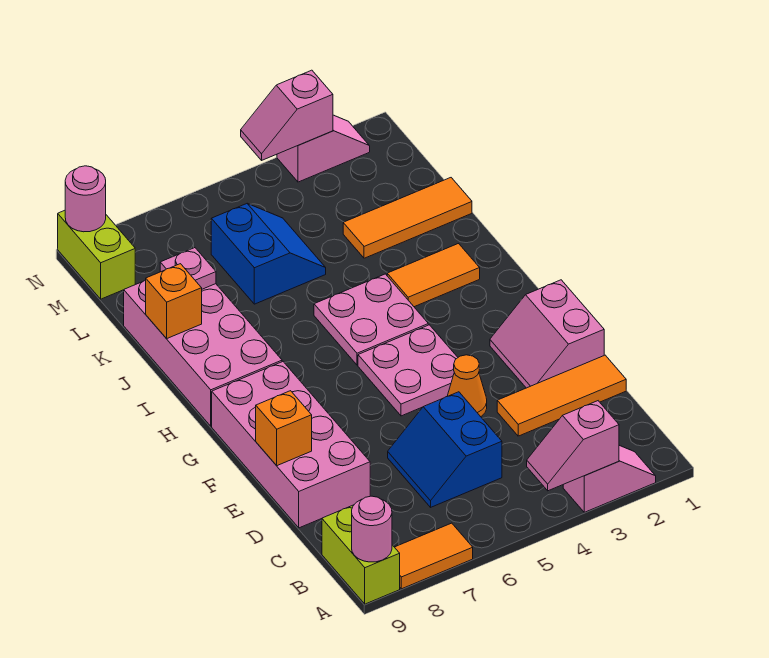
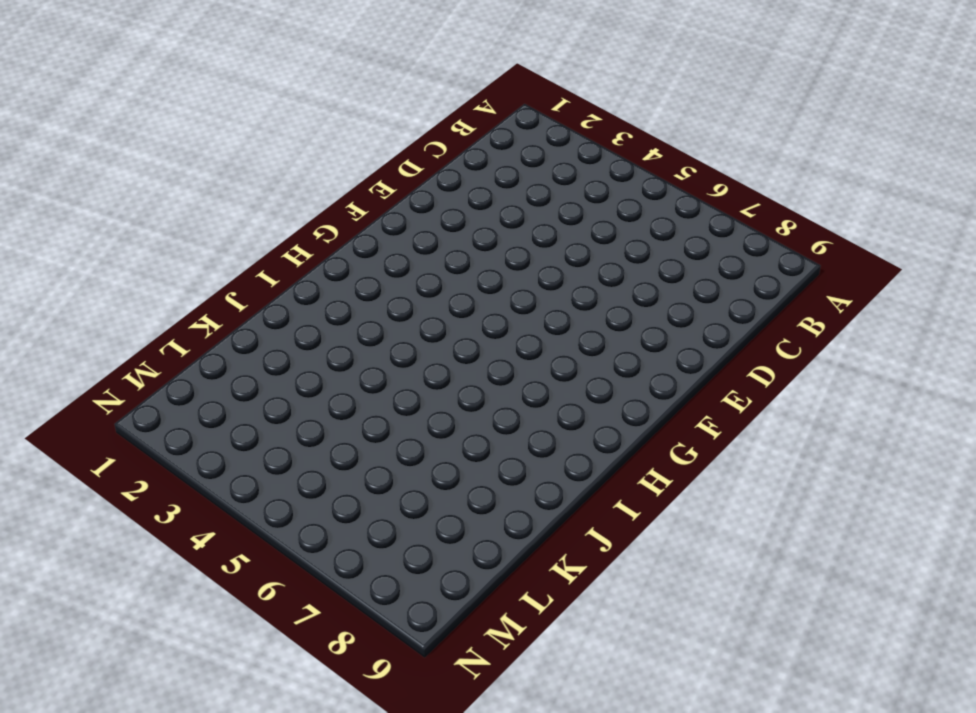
none -> pink slope A2:A3 level 1 top 3
none -> orange tile A7:A8 level 1
none -> lime brick A9:B9 level 1

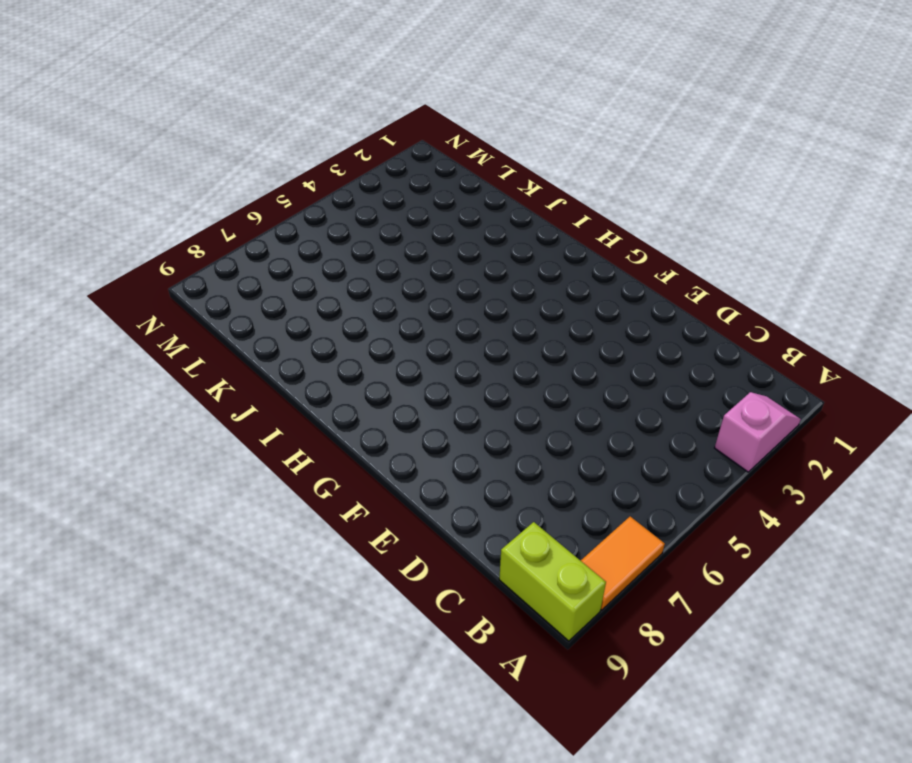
none -> blue slope C5:D6 level 1 top 5
none -> orange tile D1:D3 level 1
none -> pink brick D8:G9 level 1

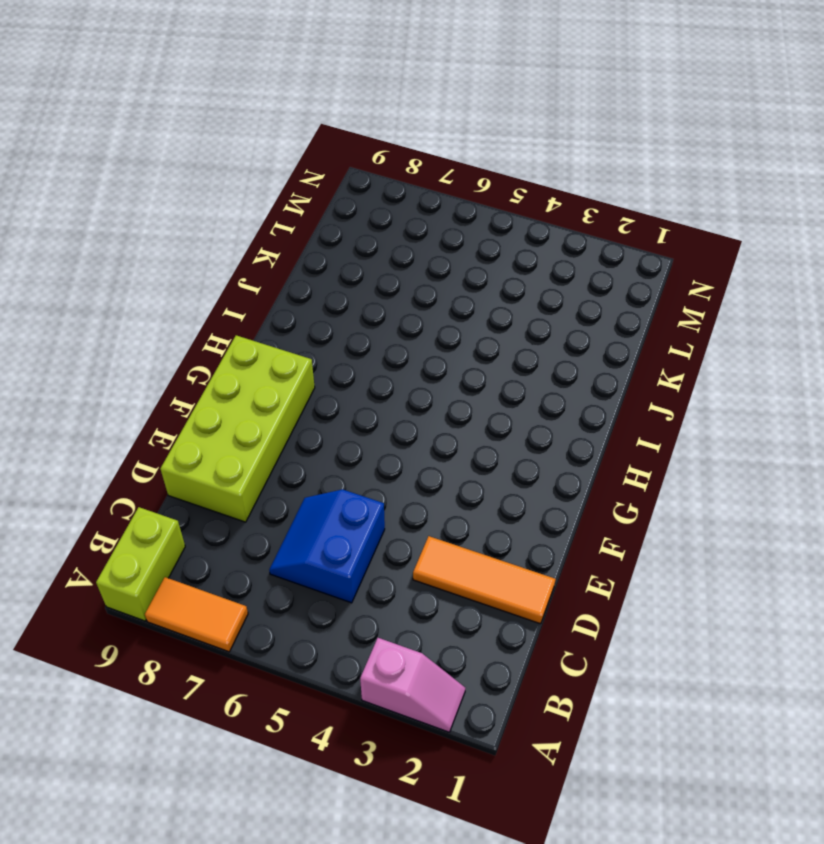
lime brick D8:G9 level 1 -> pink brick D8:G9 level 1
none -> pink slope E1:F2 level 1 top 1
none -> orange cone E4 level 1
none -> pink plate F4:G5 level 1

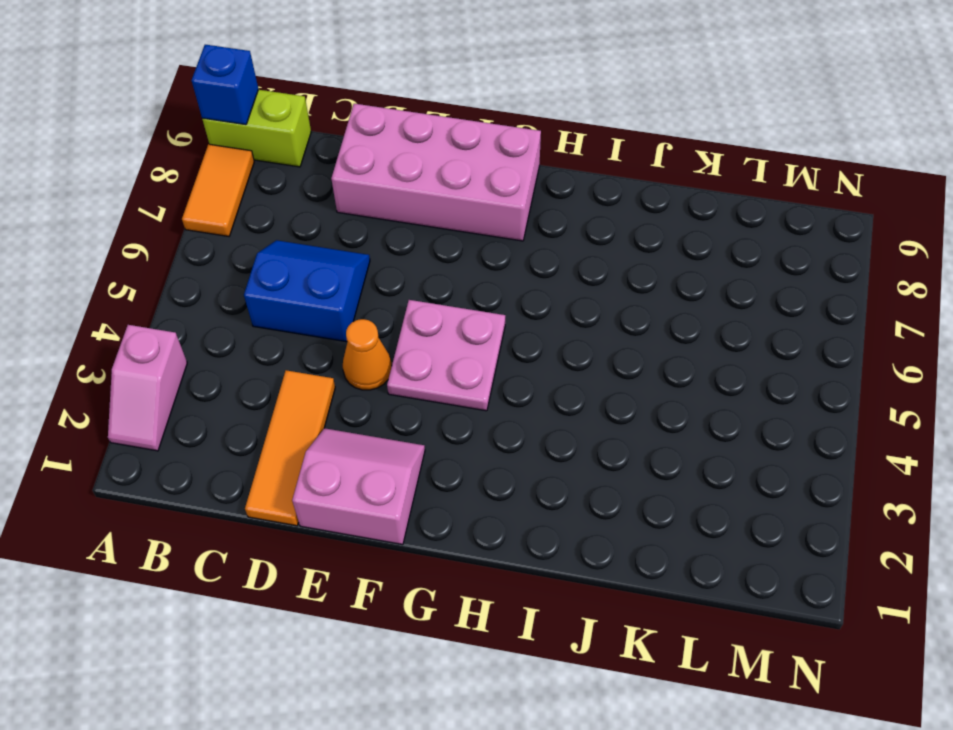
blue brick A9 level 2 -> pink round brick A9 level 2
none -> pink plate H4:I5 level 1
none -> pink brick H8:K9 level 1
none -> orange tile I2:I3 level 1

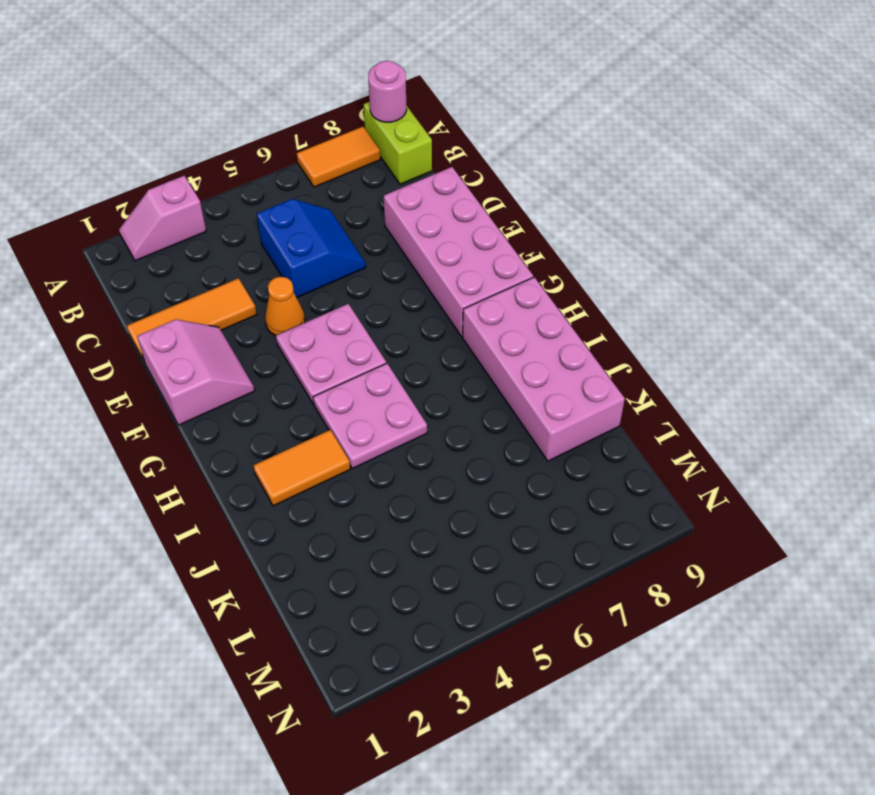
none -> orange tile K1:K3 level 1
none -> blue slope K5:L6 level 1 top 6
none -> lime brick M9:N9 level 1

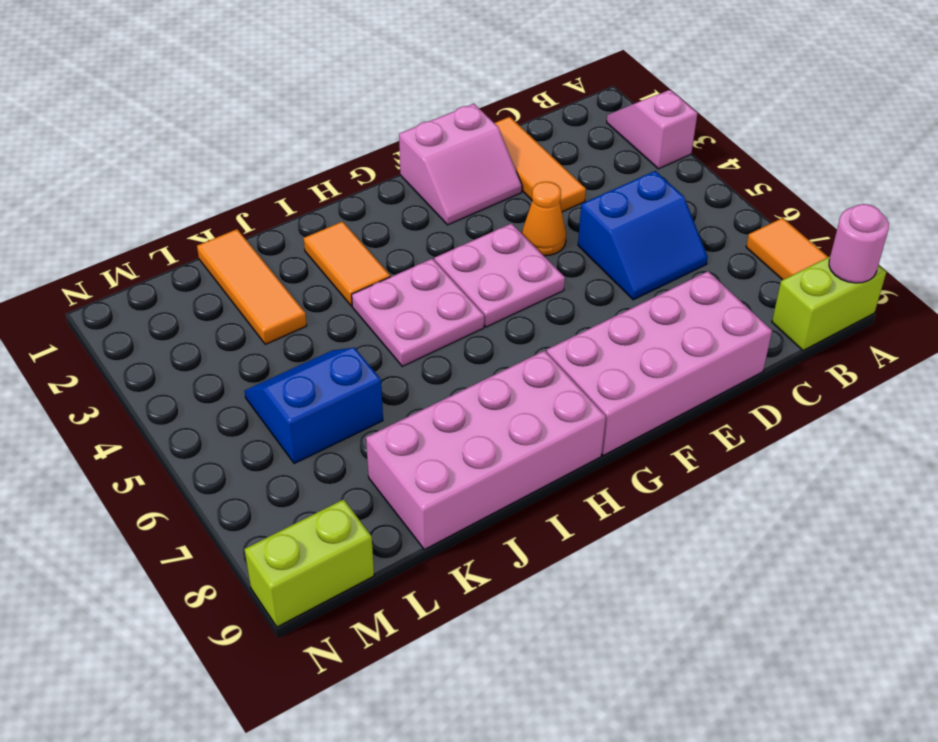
none -> pink slope N2:N3 level 1 top 3
none -> pink slope A3:A4 level 2 top 3
none -> orange brick E9 level 2

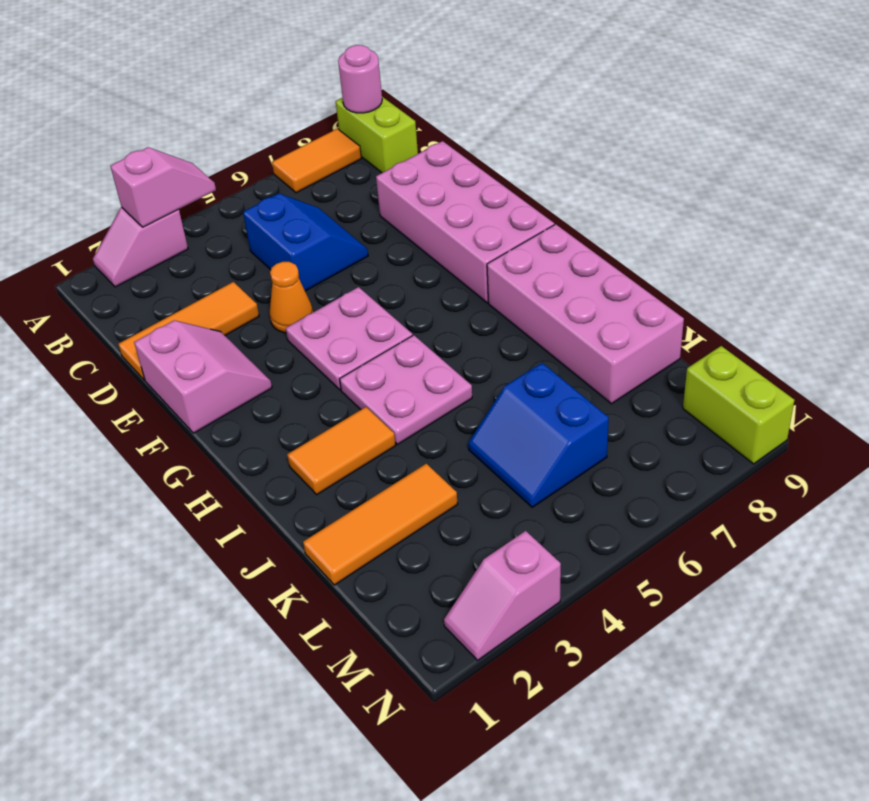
none -> orange brick E9 level 2
none -> orange brick J9 level 2
none -> pink plate K8 level 2

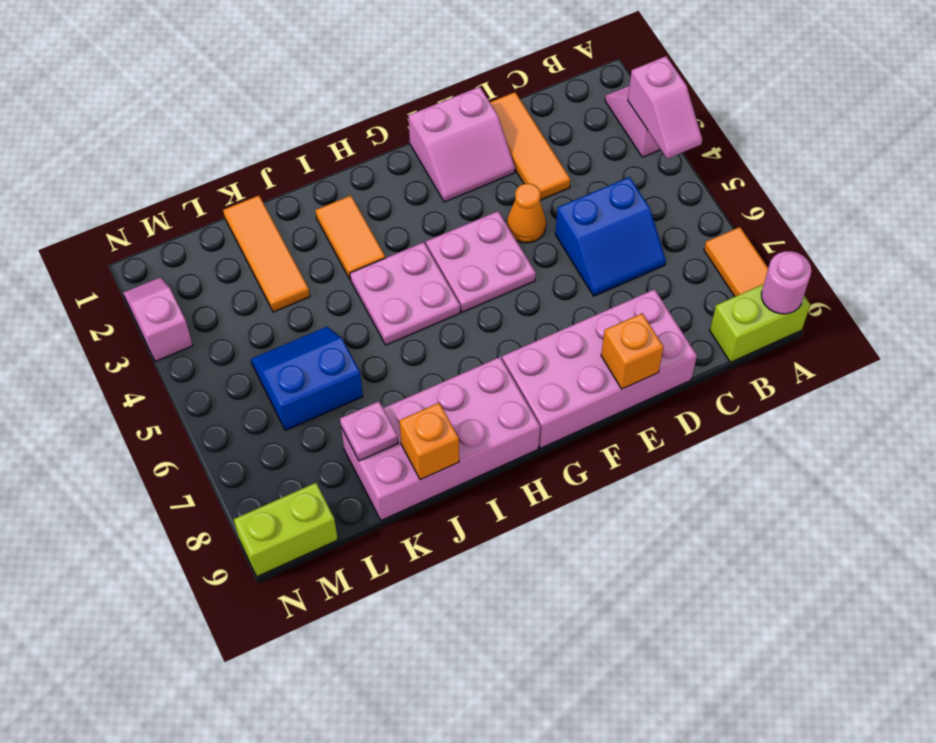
none -> pink slope N3:N4 level 2 top 3
none -> pink round brick N9 level 2

